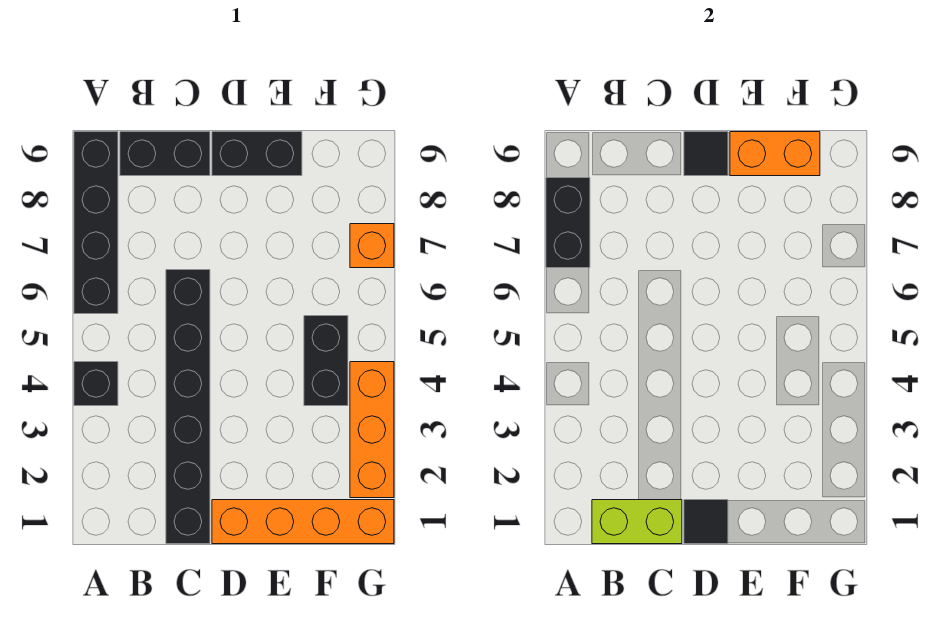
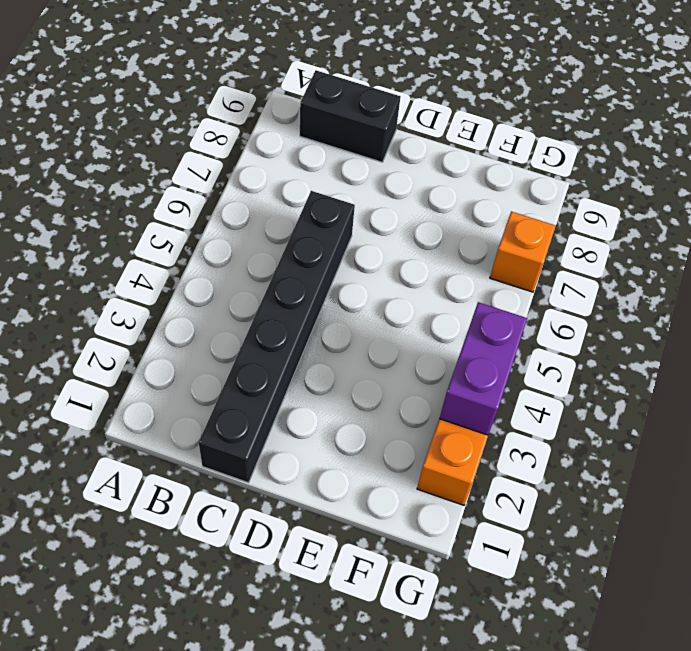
purple brick G3:G4 level 2 -> none
none -> black brick A4 level 1
none -> black brick A6:A9 level 1
none -> orange brick D1:G1 level 1

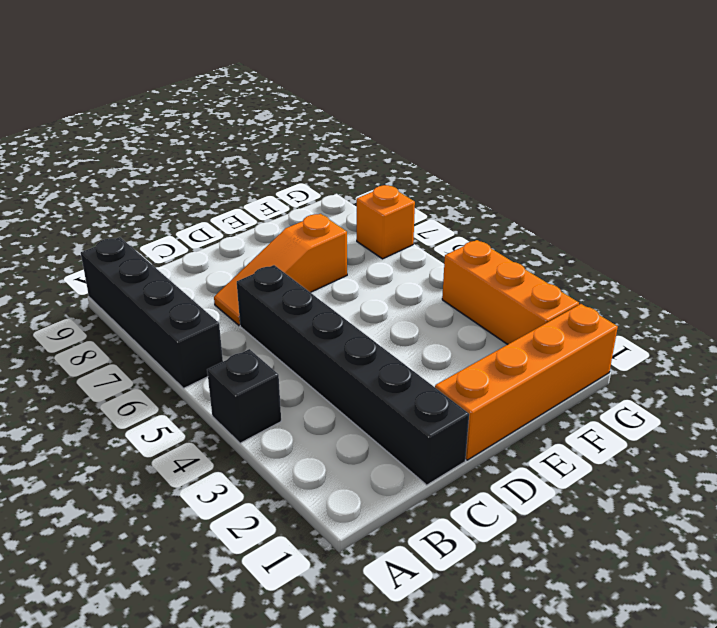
orange slope C7:E7 level 1 top E -> none
none -> black brick B9:C9 level 1
none -> black brick D9:E9 level 1
none -> black brick F4:F5 level 1

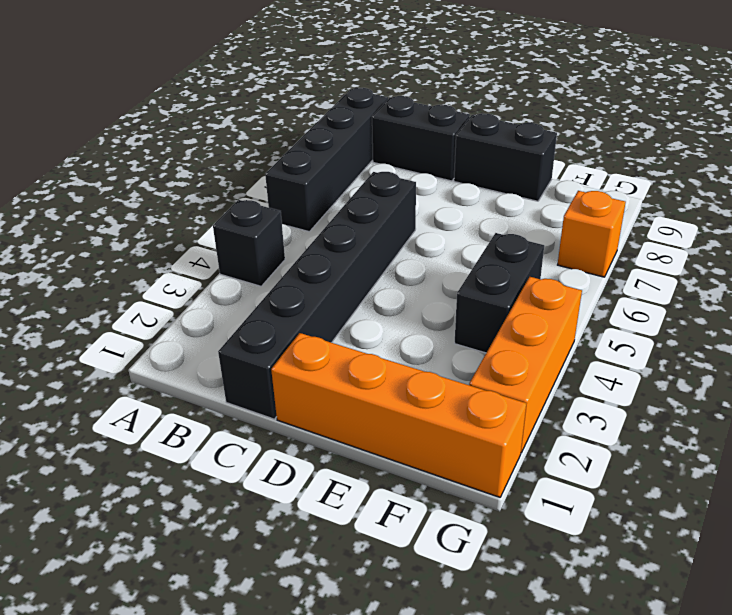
none -> black brick A7:A8 level 2
none -> lime brick B1:C1 level 2
none -> black tile D1 level 2

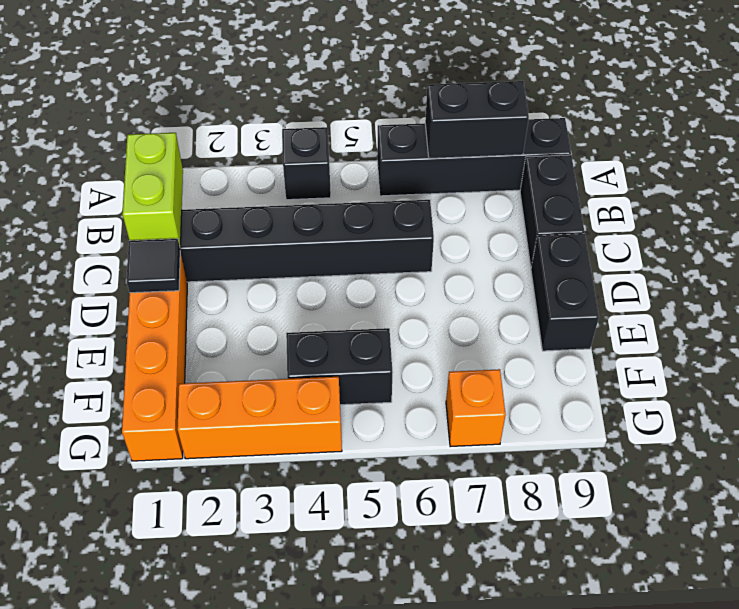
none -> black tile D9 level 2
none -> orange brick E9:F9 level 2

